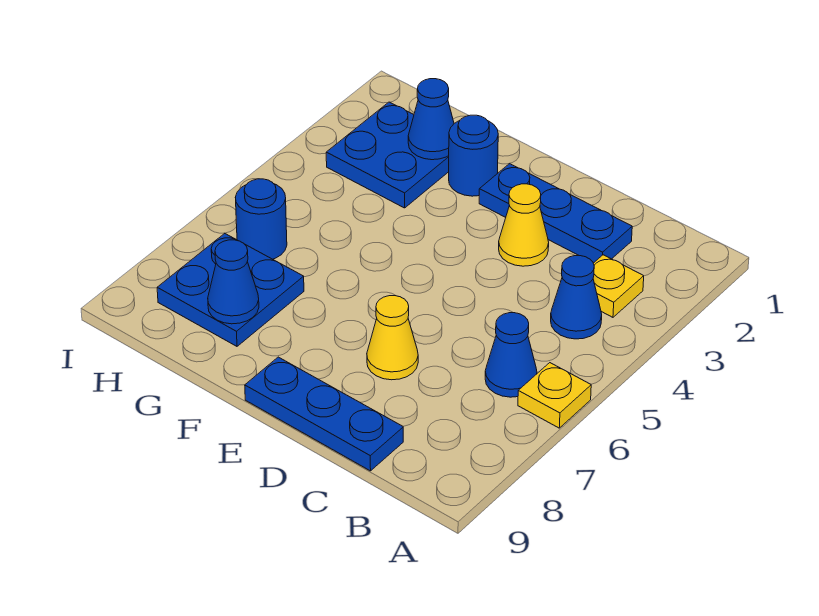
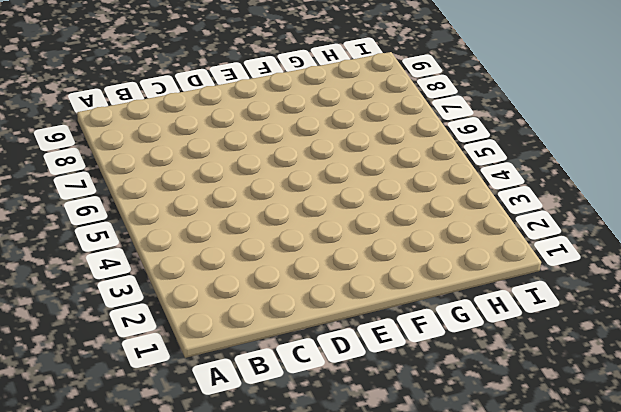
none -> yellow plate A6 level 1
none -> yellow plate B3 level 1
none -> blue cone B4 level 1

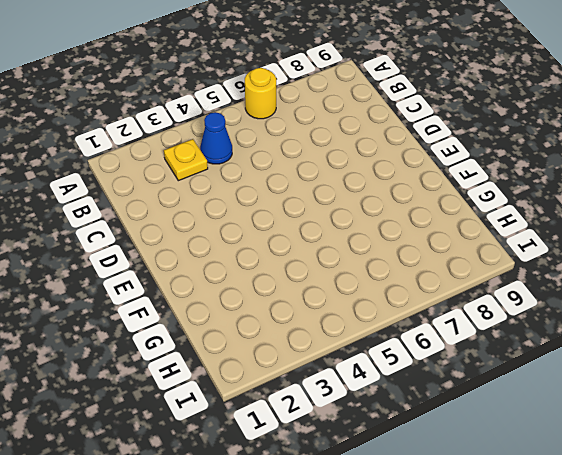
yellow round brick A6 level 1 -> yellow plate A6 level 1
none -> blue cone B6 level 1
none -> blue plate C2:E2 level 1
none -> blue plate C9:E9 level 1

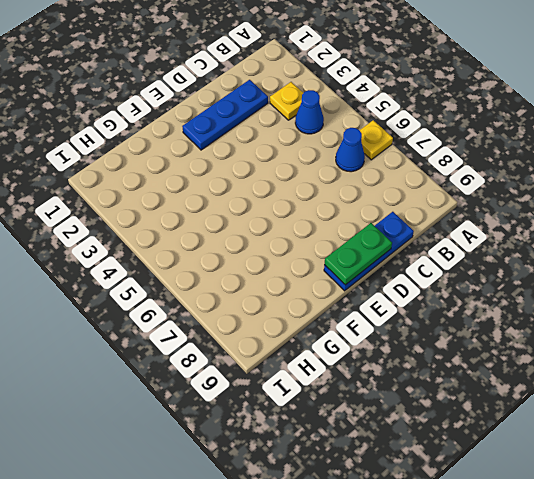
green plate D9:E9 level 2 -> none
none -> yellow cone D3 level 1
none -> yellow cone D7 level 1
none -> blue round brick F2 level 1

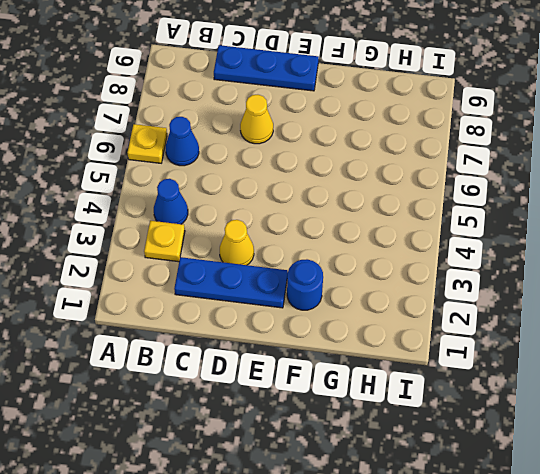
none -> blue plate G2:H3 level 1
none -> blue plate G7:H8 level 1
none -> blue round brick H6 level 1

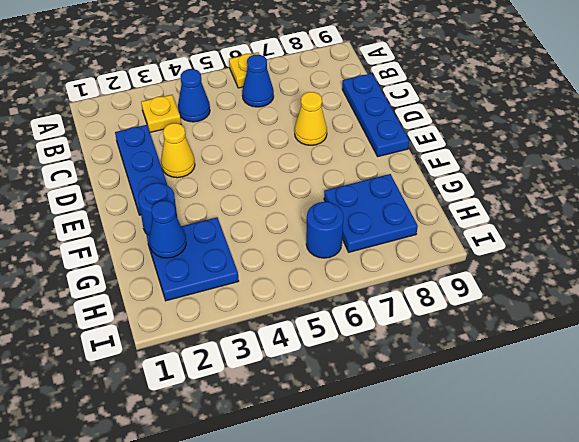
none -> blue cone G8 level 2

